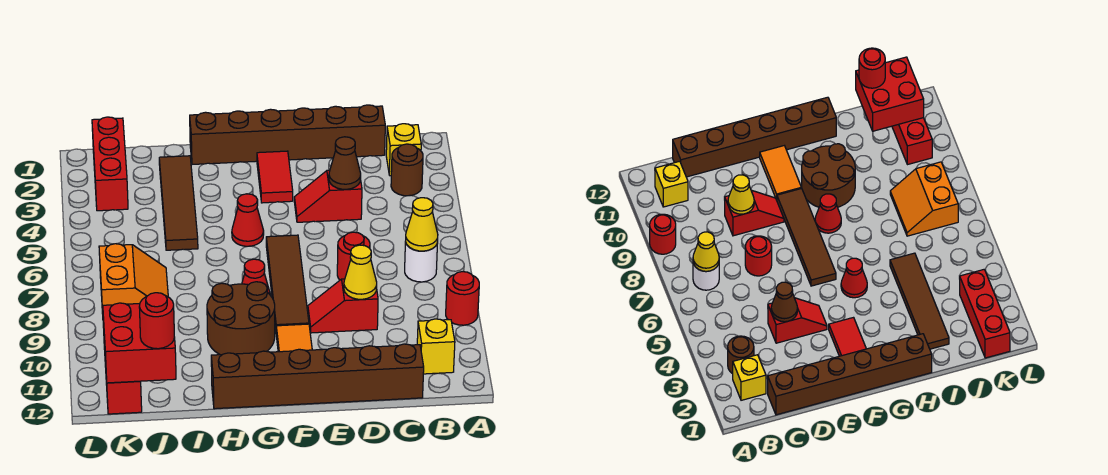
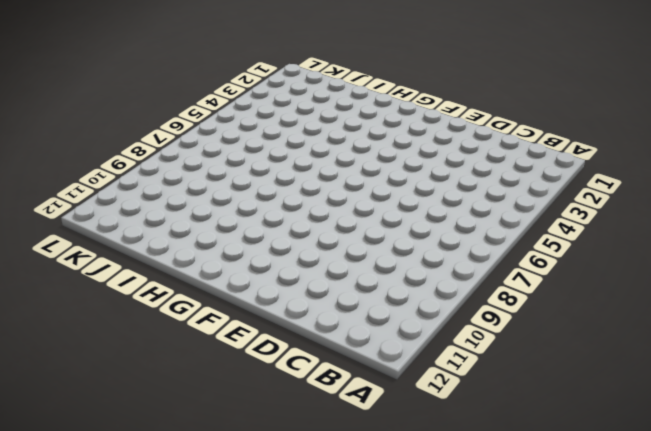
none -> red round brick A9 level 1
none -> yellow brick B2 level 1
none -> brown round brick B3 level 1

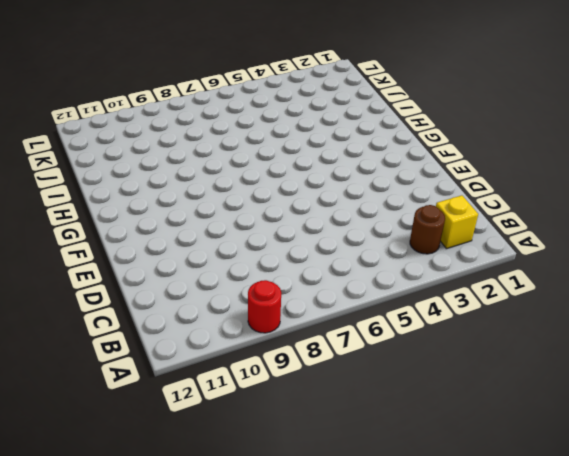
none -> white round brick B7 level 1
none -> yellow brick B11 level 1
none -> brown brick C1:H1 level 1

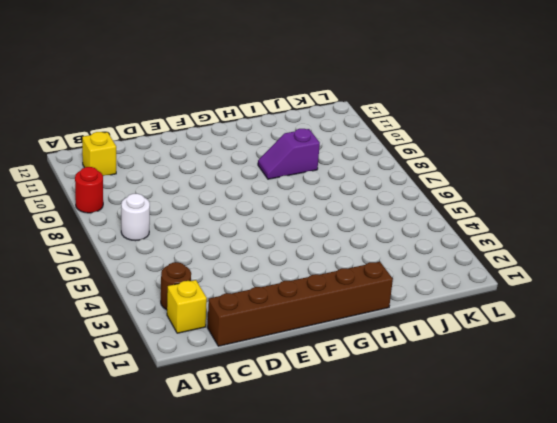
purple slope H9:I9 level 1 top I -> brown round brick G9:H10 level 1
none -> brown brick C12:H12 level 1
none -> red slope D4:E4 level 1 top D
none -> red round brick D7 level 1

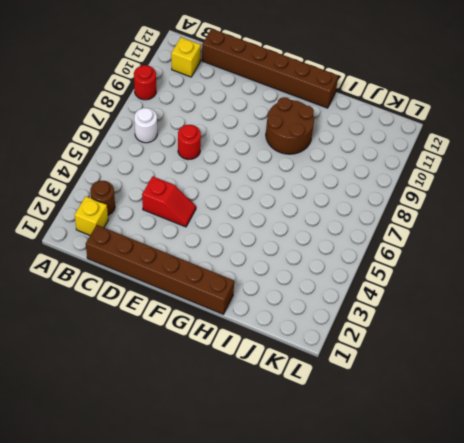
none -> red slope D9:E9 level 1 top D
none -> red tile F2:F3 level 1
none -> brown tile F6:F9 level 1

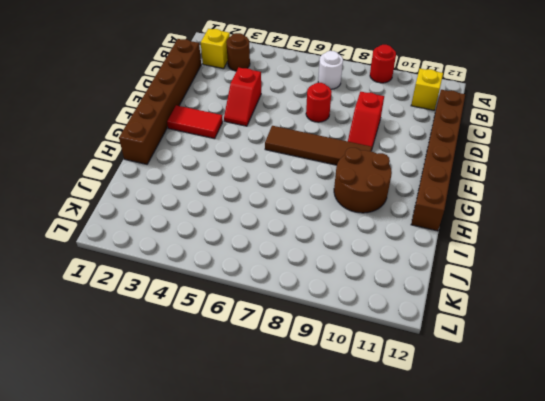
none -> orange tile F10:F11 level 1
none -> red cone G5 level 1
none -> red cone G8 level 1

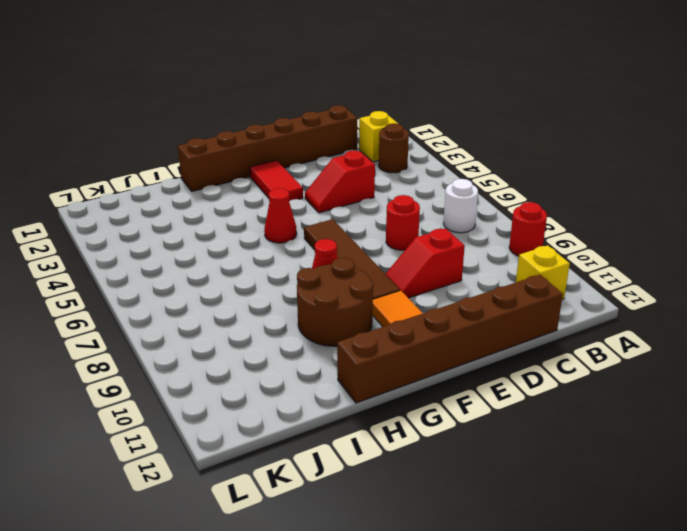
none -> brown tile I2:I5 level 1
none -> orange slope J7:K8 level 1 top K
none -> red brick K1:K3 level 1

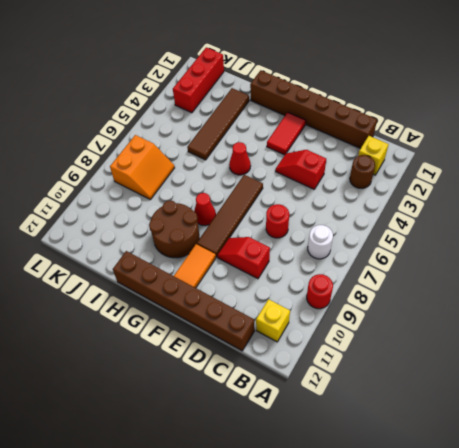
none -> red brick K10:K12 level 1
none -> yellow cone B7 level 2
none -> brown cone D4 level 2

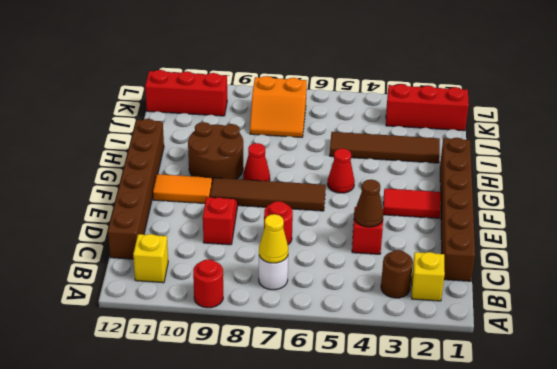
none -> yellow cone D9 level 2
none -> red brick J11:K12 level 2
none -> red round brick J12 level 3

